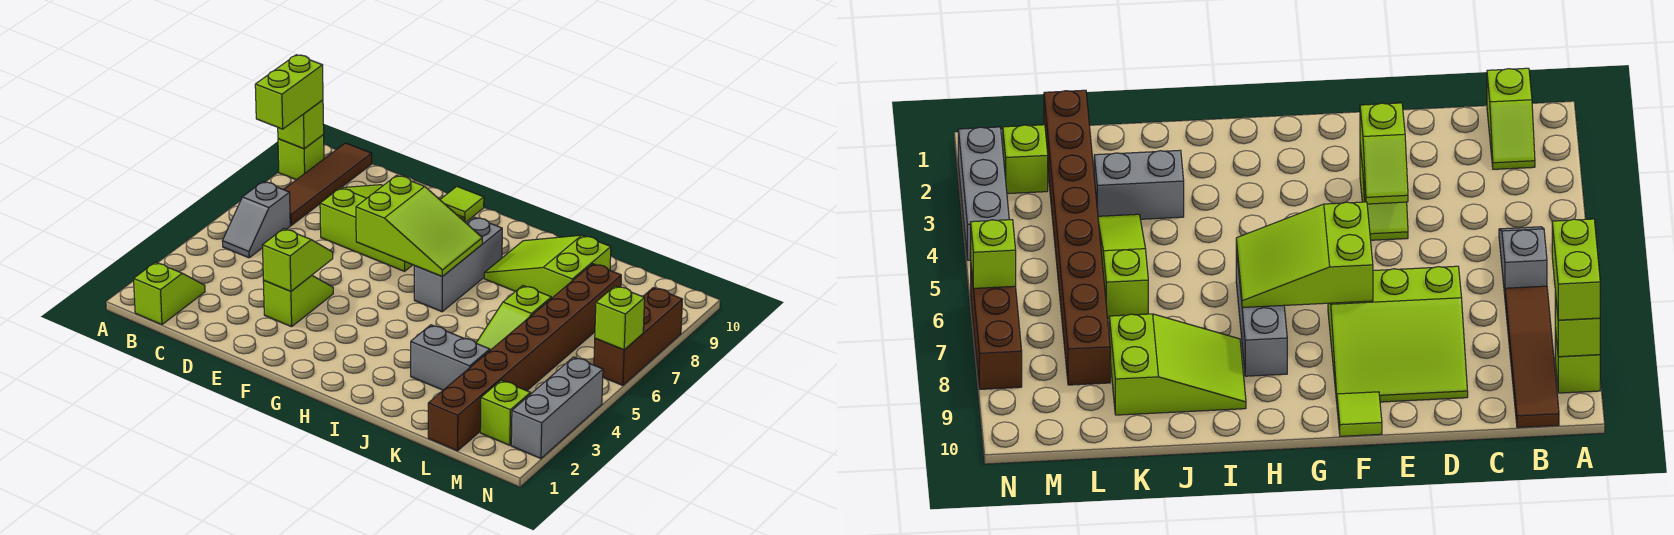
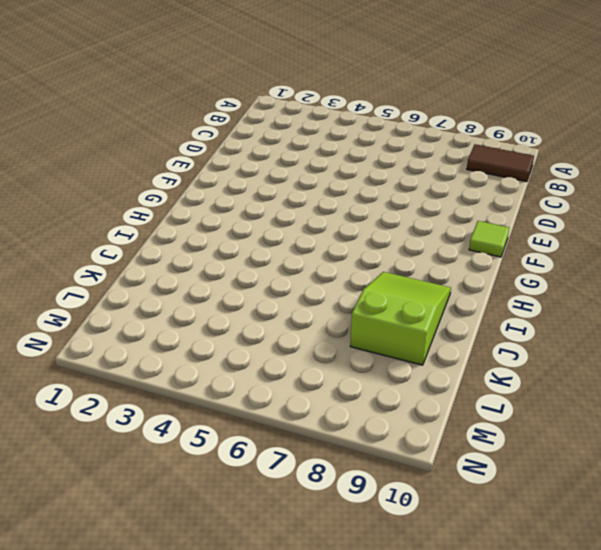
brown tile B9:B10 level 1 -> brown tile B7:B10 level 1
none -> lime brick A9 level 1
none -> lime slope B1:B2 level 1 top 1
none -> grey slope B5:B6 level 1 top 6

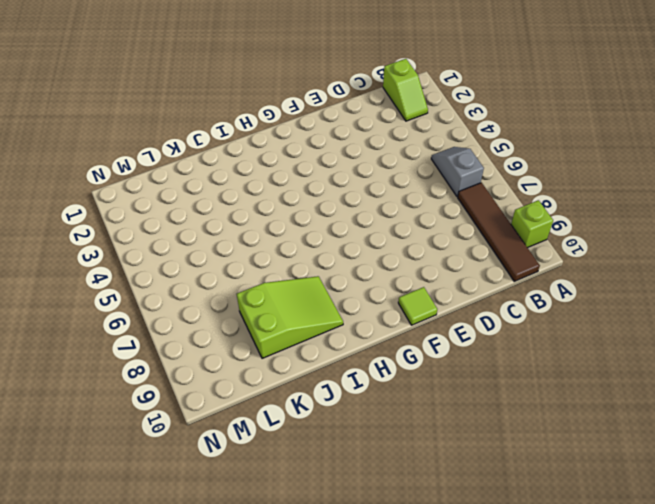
none -> lime slope D7:F9 level 1 top 7
none -> lime slope E3:E4 level 1 top 3
none -> grey brick H6:H8 level 1

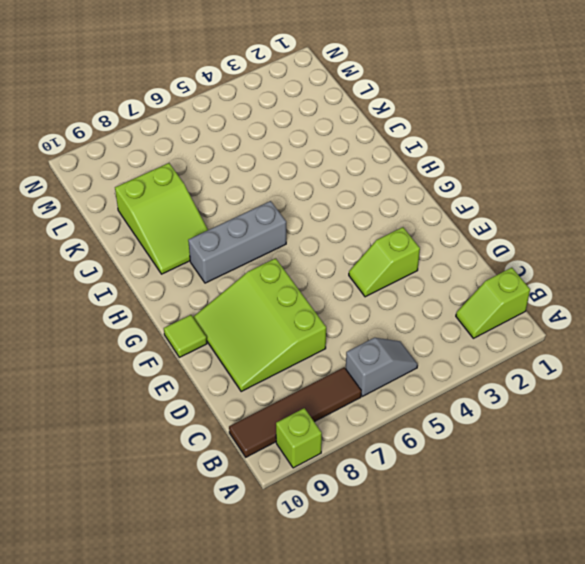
none -> grey brick J3:K3 level 1
none -> lime slope K4:K6 level 1 top 6
none -> brown brick L1:L8 level 1

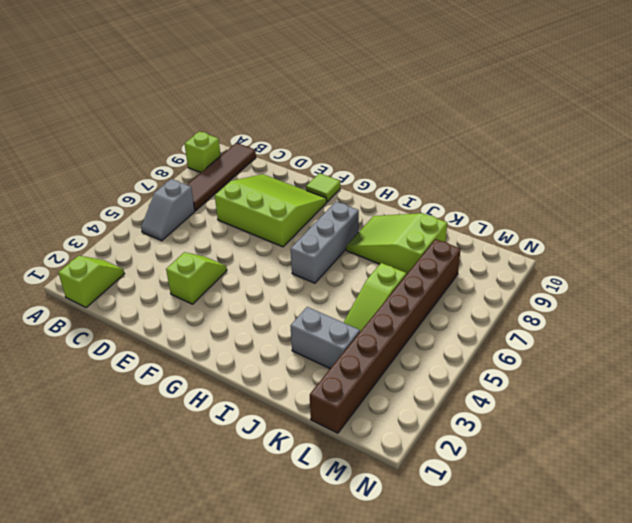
none -> lime brick M2 level 1
none -> grey brick N2:N4 level 1
none -> brown brick N6:N8 level 1

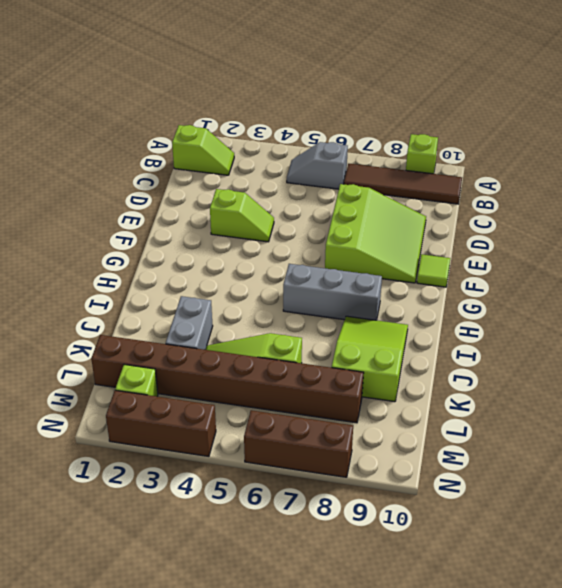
brown brick N2:N4 level 1 -> grey brick N2:N4 level 1
none -> lime brick A9 level 2
none -> lime slope E3:E4 level 2 top 3
none -> lime slope F6:H7 level 2 top F

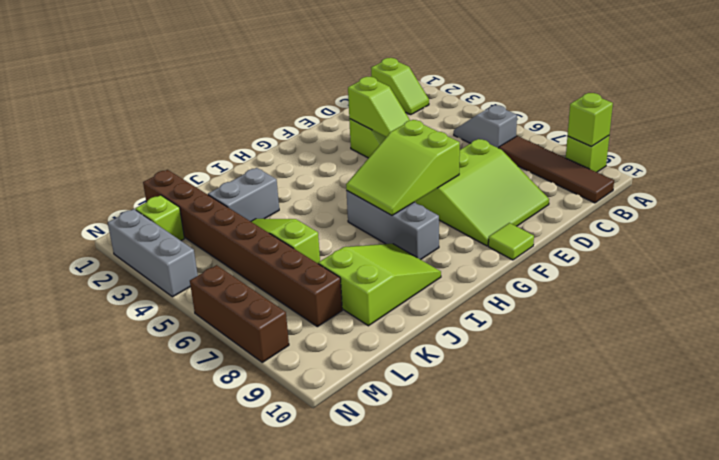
none -> lime brick N6 level 2
none -> lime brick A8:A9 level 3

